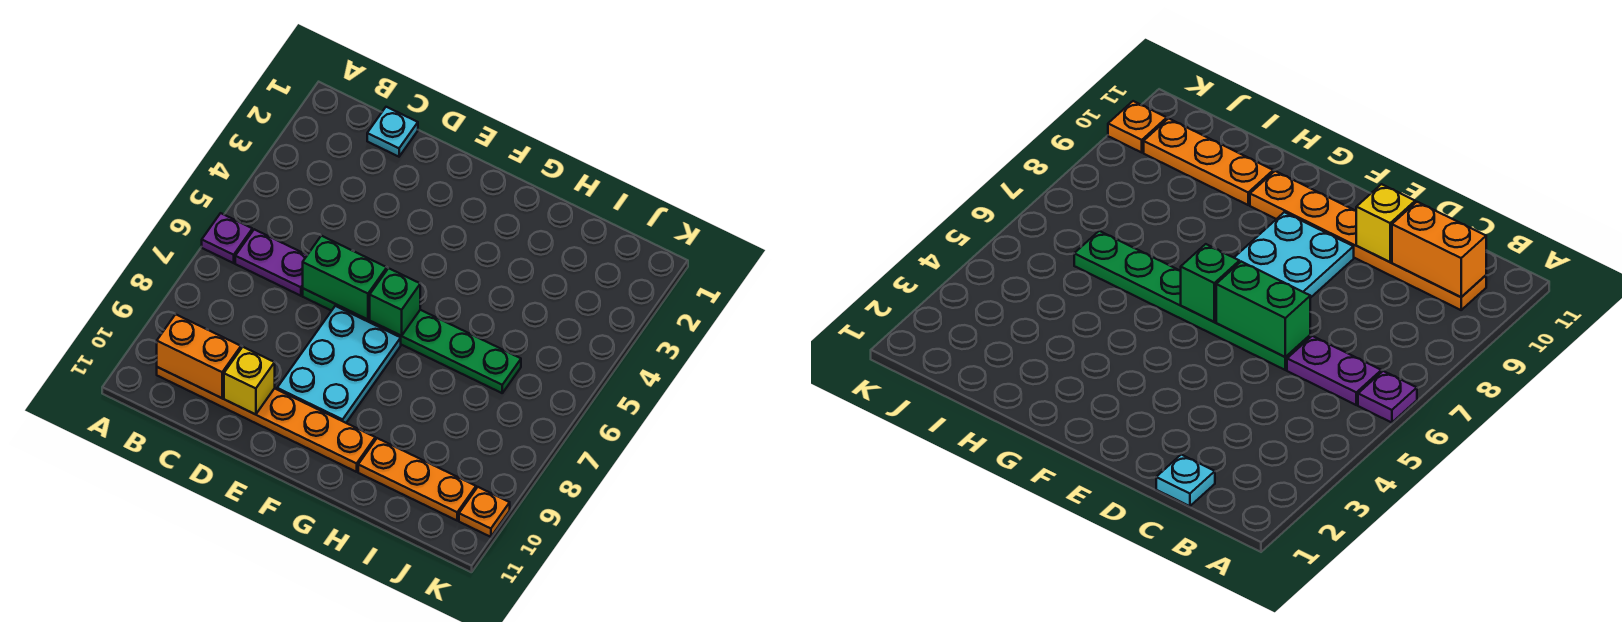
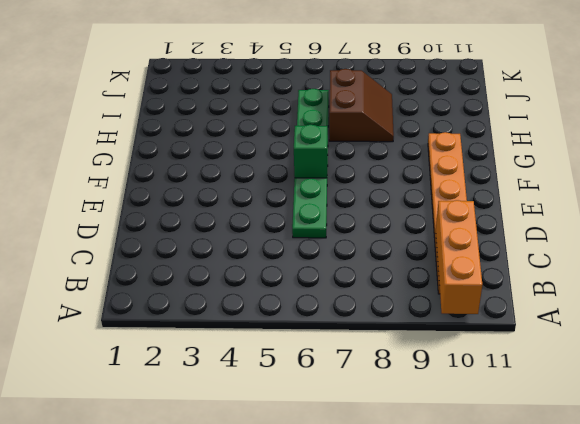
orange brick A10:C10 level 2 -> orange brick B10:C10 level 2
brown slope H7:I8 level 1 top 7 -> none
none -> purple plate A6 level 1
none -> purple plate B6:C6 level 1
none -> cyan plate C1 level 1

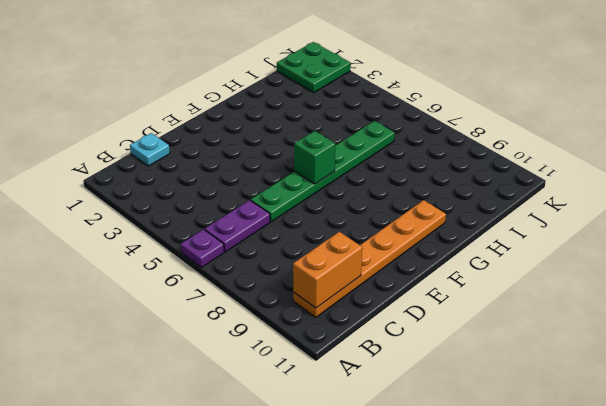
green plate J1:K2 level 1 -> none
none -> cyan plate E7:F9 level 1
none -> orange plate H10:J10 level 1
none -> orange plate K10 level 1

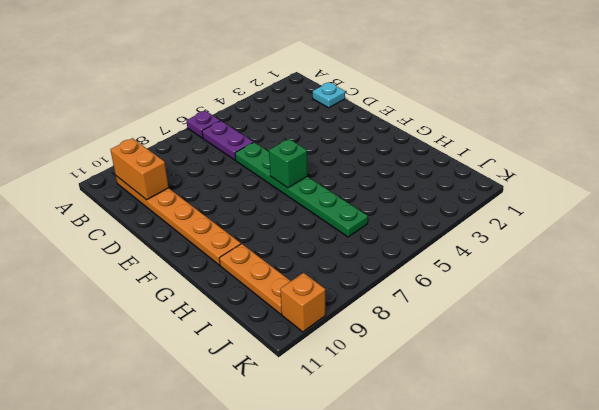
orange brick K10 level 1 -> orange plate K10 level 1
none -> cyan plate E7:F9 level 1
none -> green brick D6:E6 level 2
none -> yellow brick D10 level 2

